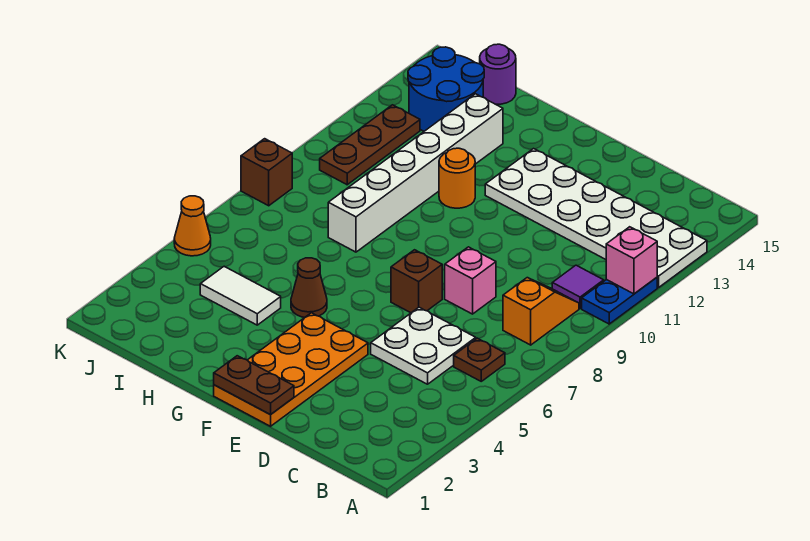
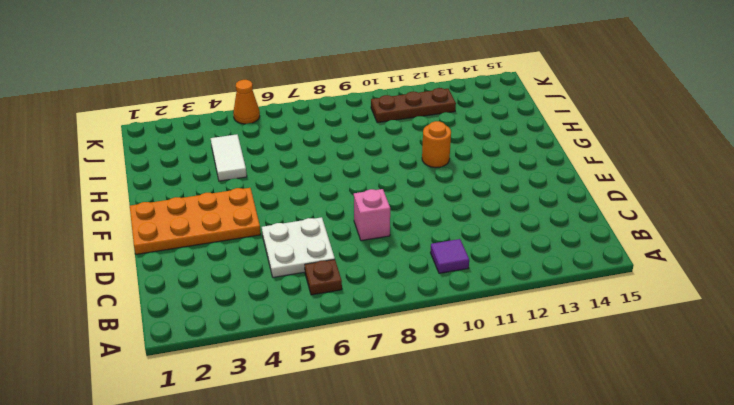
none -> blue plate A10:A11 level 1
none -> white plate A12:F13 level 1
none -> orange slope B8:B9 level 1 top 8

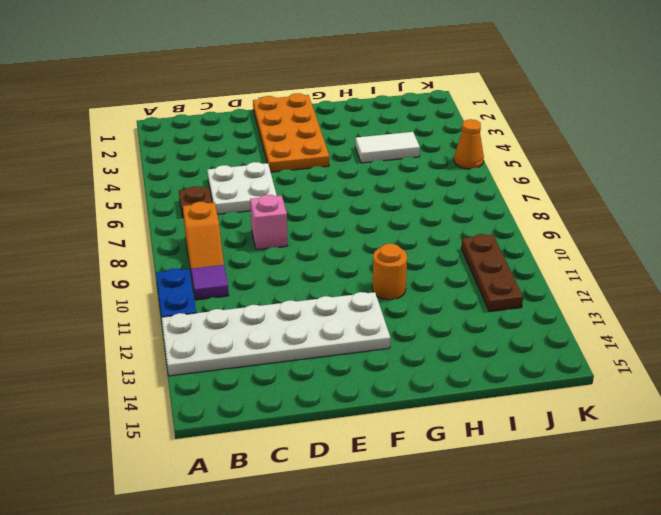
none -> brown brick E7 level 1
none -> brown cone G5 level 1
none -> white brick H8:H13 level 1

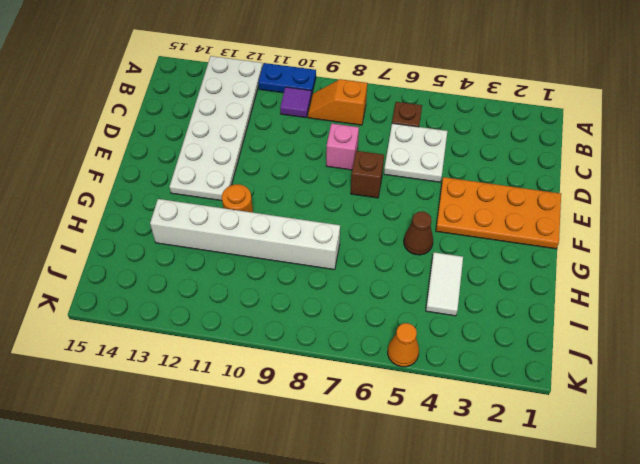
none -> blue round brick I13:J14 level 1
none -> purple round brick I15 level 1
none -> brown plate J10:J12 level 1

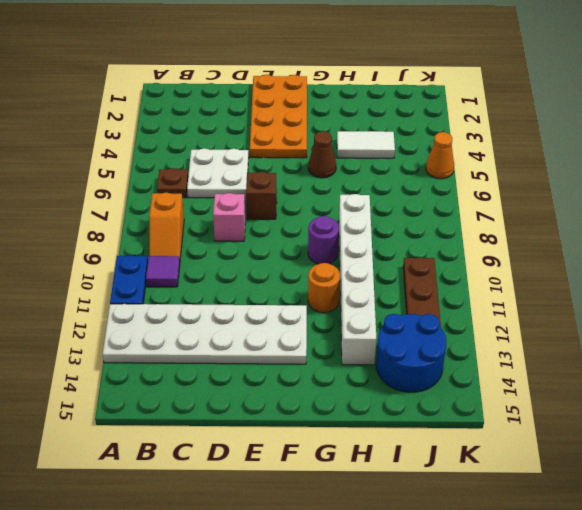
purple round brick G9 level 1 -> purple round brick I15 level 1
none -> brown brick K8 level 1
none -> pink brick A11 level 2
none -> brown plate E1:F1 level 2

